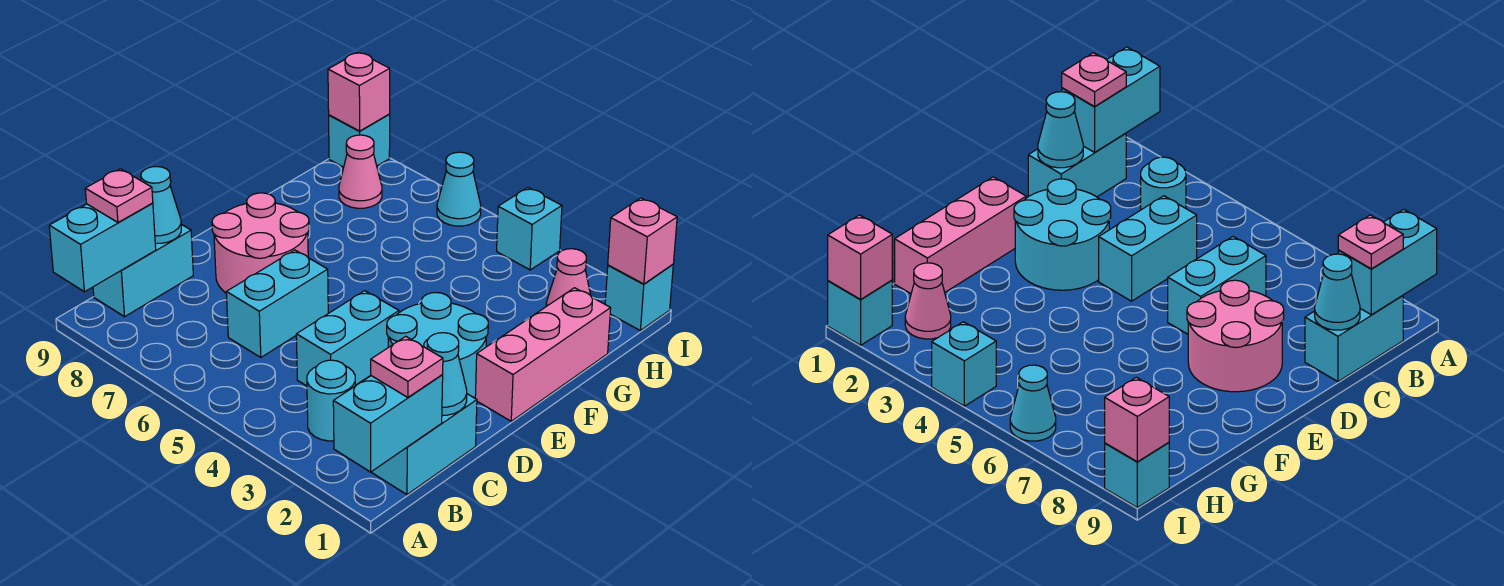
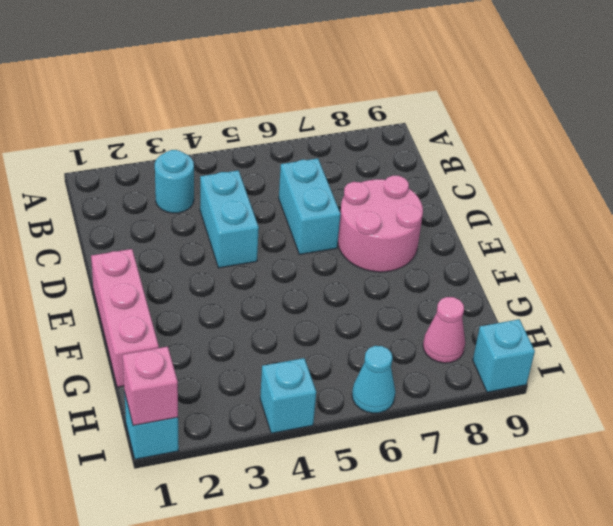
none -> cyan brick B1:C1 level 1
none -> cyan brick B9:C9 level 1
none -> cyan round brick D2:E3 level 1

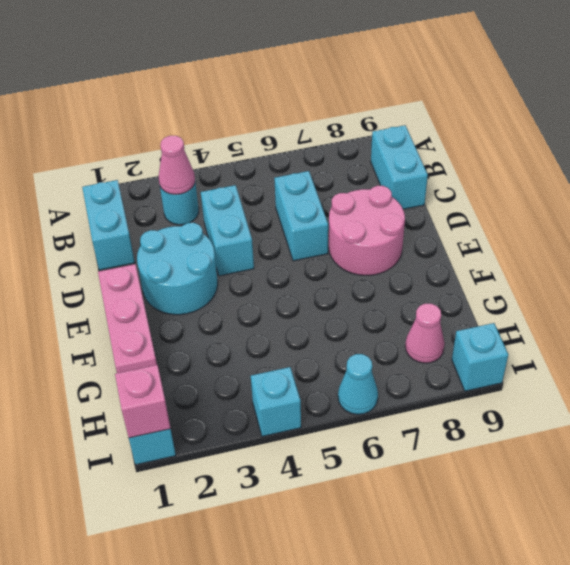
pink cone B3 level 2 -> pink cone H2 level 1
none -> cyan brick A1:B1 level 2
none -> cyan brick A9:B9 level 2
none -> cyan cone C1 level 2

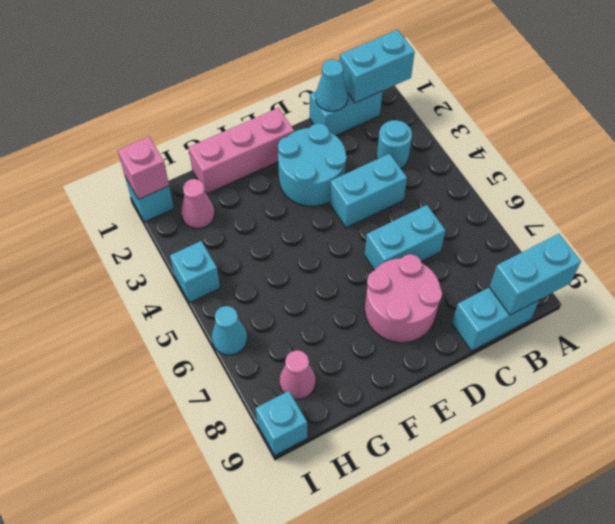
none -> cyan cone C9 level 2
none -> pink brick I9 level 2
none -> pink plate B1 level 3

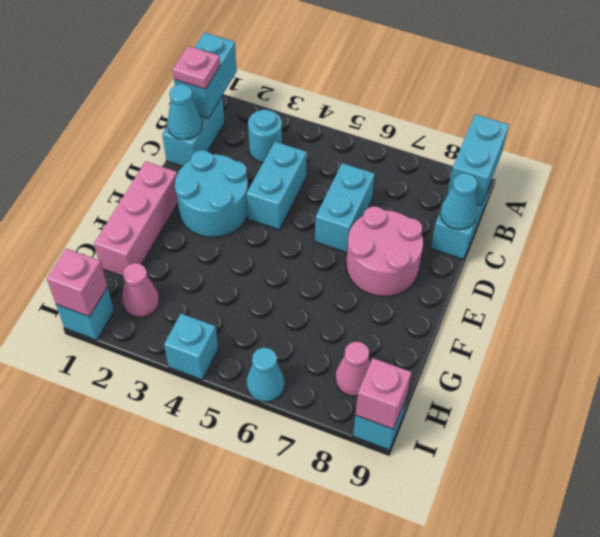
none -> pink plate B9 level 3

